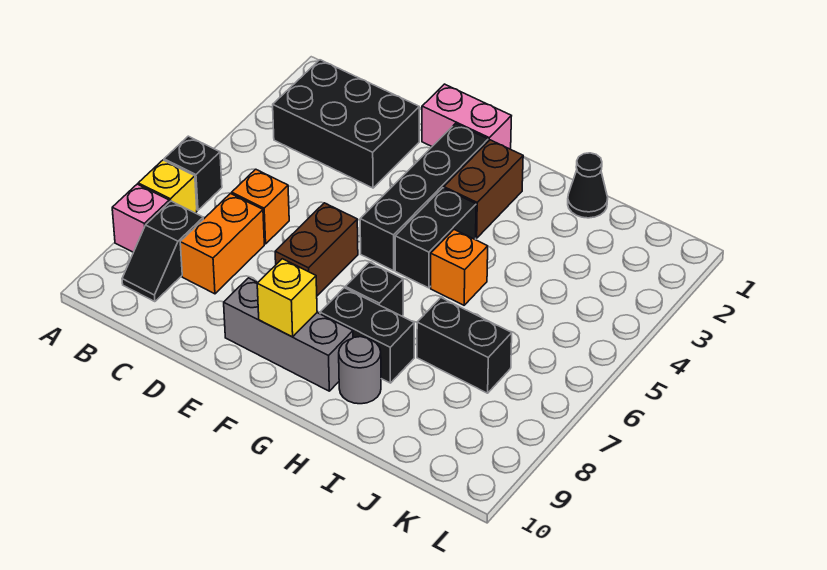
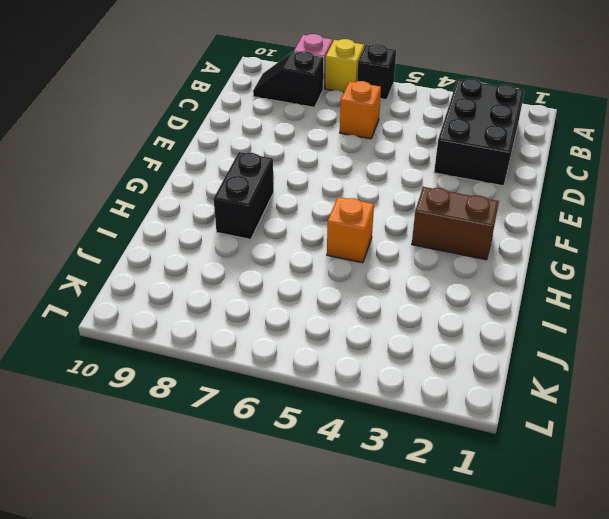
none -> orange brick C7:C8 level 1
none -> pink brick E1:F1 level 1
none -> brown brick E6:E7 level 1

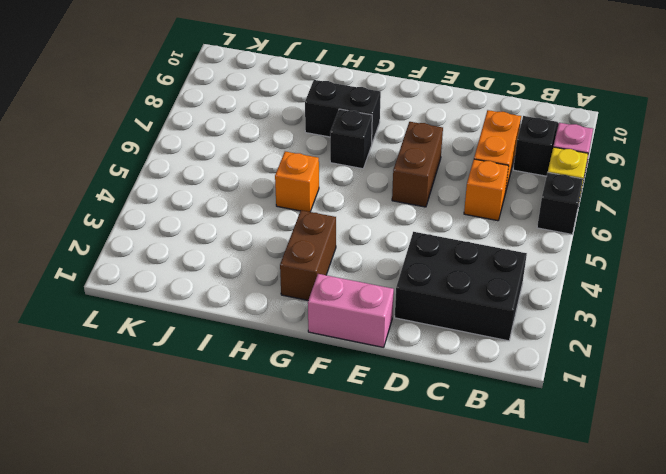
none -> grey brick E9:G9 level 1
none -> black brick F2:F5 level 1
none -> black brick G4:G5 level 1

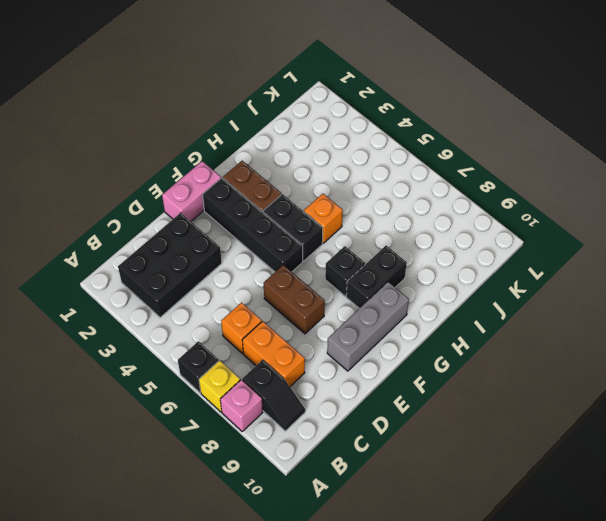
none -> grey round brick H9 level 1
none -> black cone I1 level 1
none -> black brick I7:J7 level 1

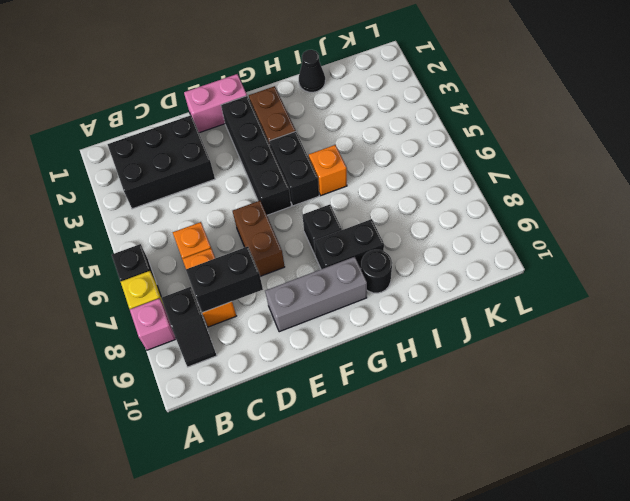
black brick C8:D8 level 2 -> black brick I7:J7 level 1
black round brick H9 level 1 -> grey round brick H9 level 1
none -> yellow brick F9 level 2

